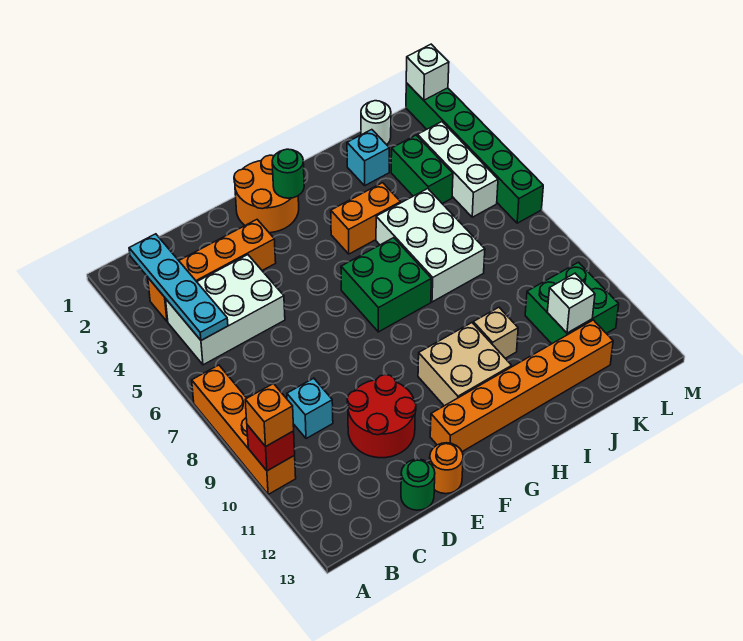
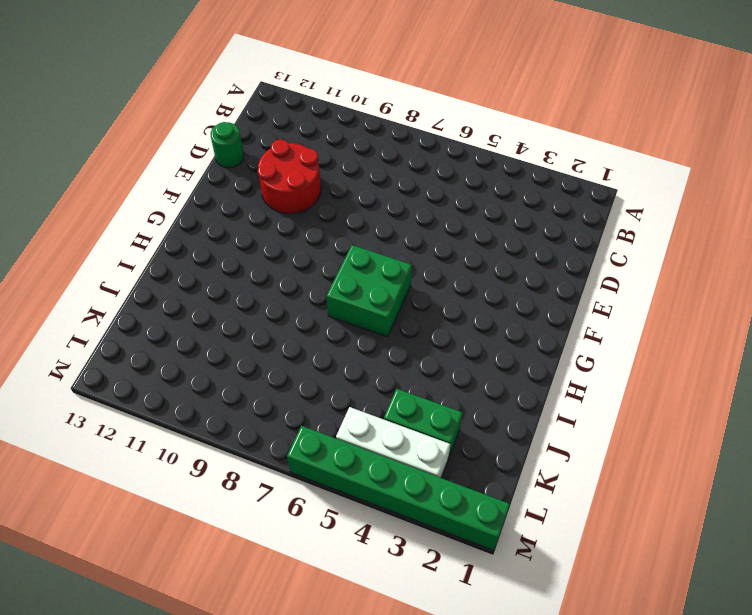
none -> orange brick A7:A10 level 1
none -> orange brick B3:E3 level 1
none -> white brick B4:D5 level 1

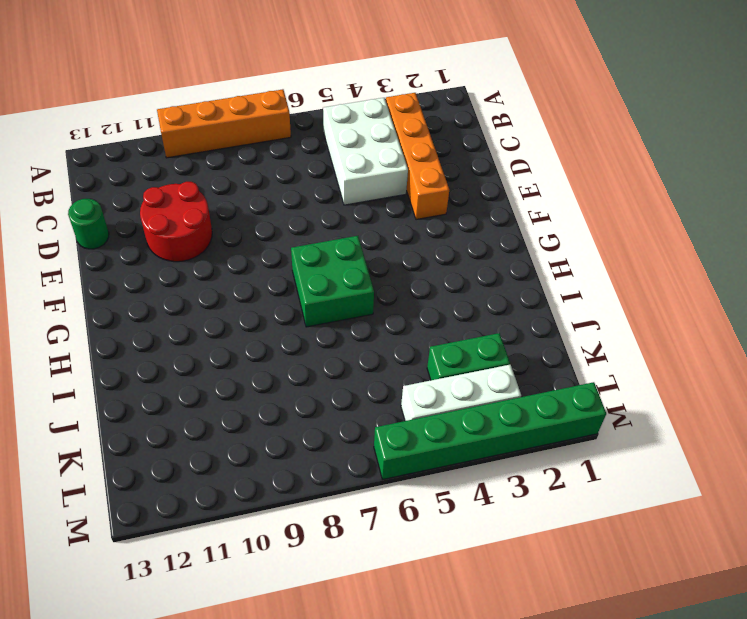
none -> cyan brick C9 level 1
none -> orange round brick E13 level 1
none -> orange round brick F1:G2 level 1

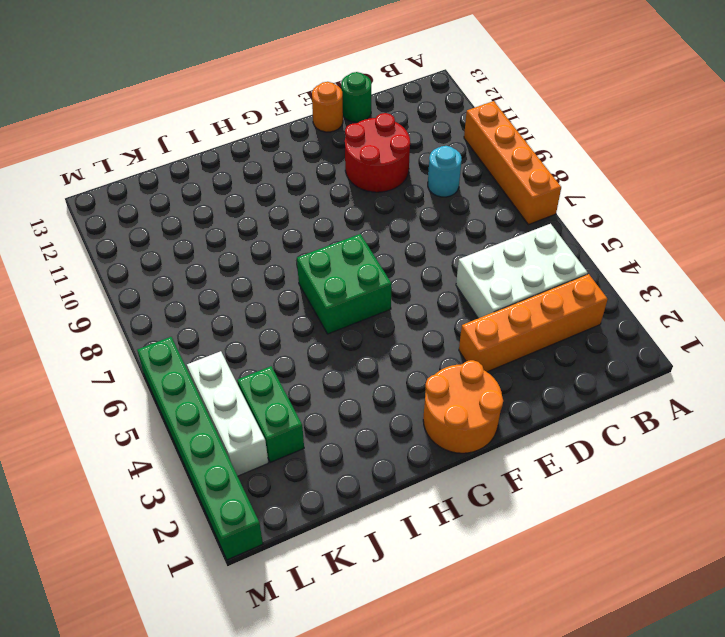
cyan round brick C9 level 1 -> cyan brick C9 level 1
none -> orange brick F12:K12 level 1
none -> tan brick G10:H11 level 1
none -> orange brick H4:I4 level 1

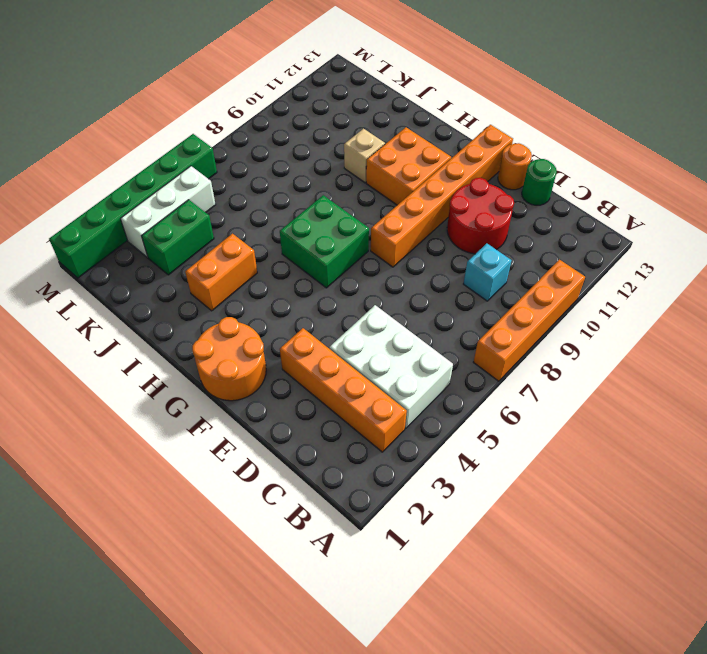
orange brick F8:F13 level 1 -> orange brick F12:K12 level 1
orange brick G10:H11 level 1 -> tan brick G10:H11 level 1
orange brick I3:I4 level 1 -> orange brick H4:I4 level 1
none -> white brick I5:J7 level 1
none -> cyan brick J2 level 1
none -> white round brick K1 level 1

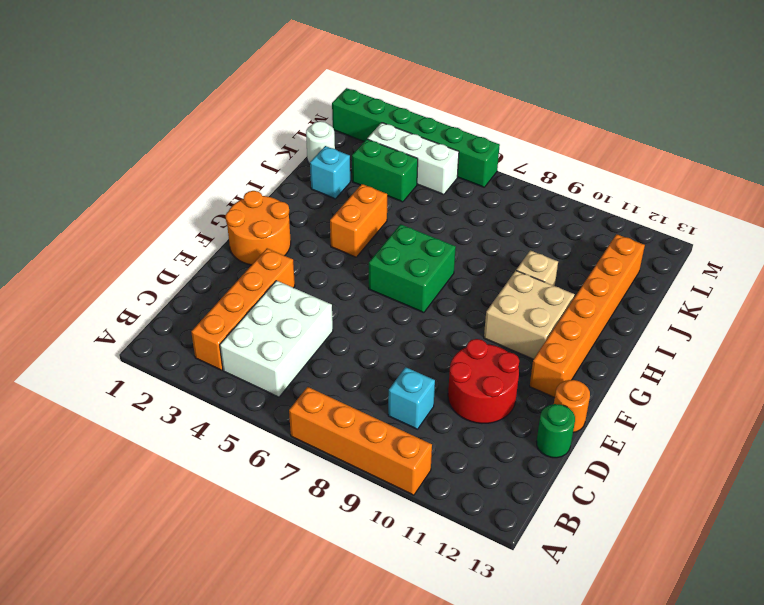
none -> white brick I5:J7 level 1
none -> green brick K10:L11 level 1
none -> red brick A10 level 2

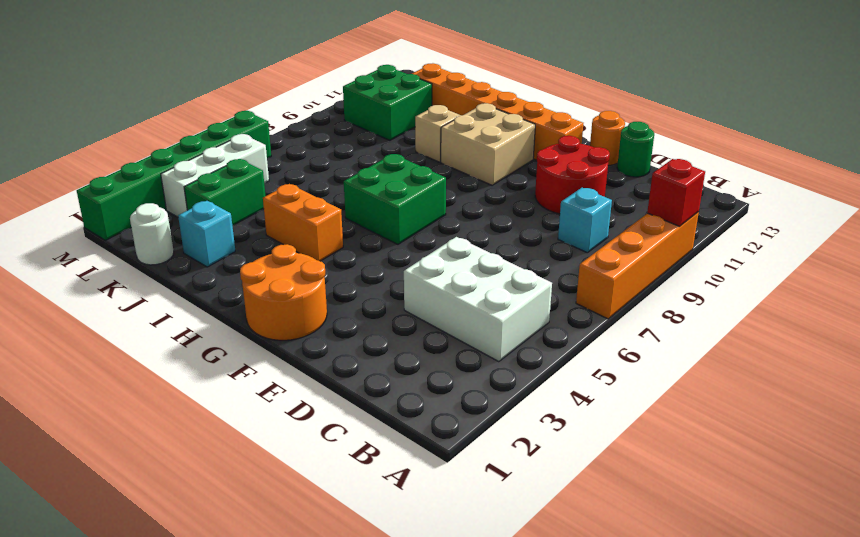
none -> orange brick B3:E3 level 1
none -> white brick I5:J7 level 1
none -> cyan plate B2:B5 level 2

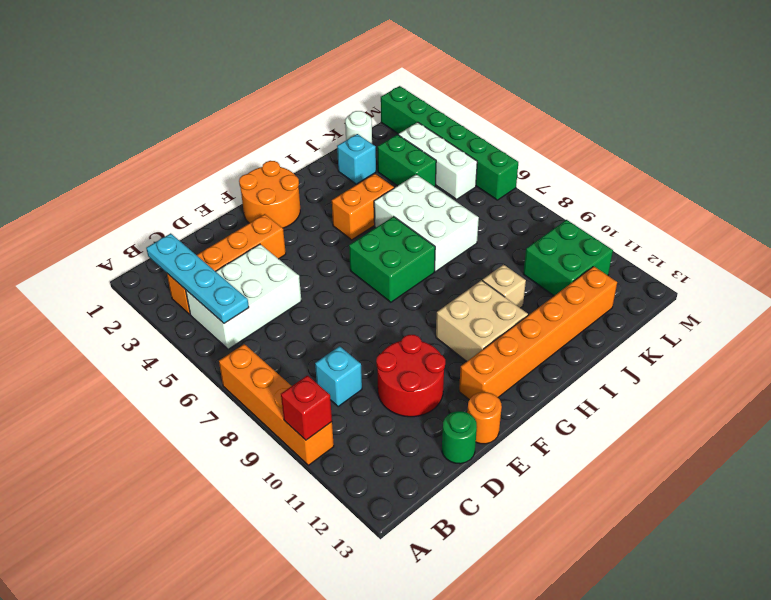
none -> green round brick G2 level 2
none -> white brick K11 level 2
none -> white brick M1 level 2

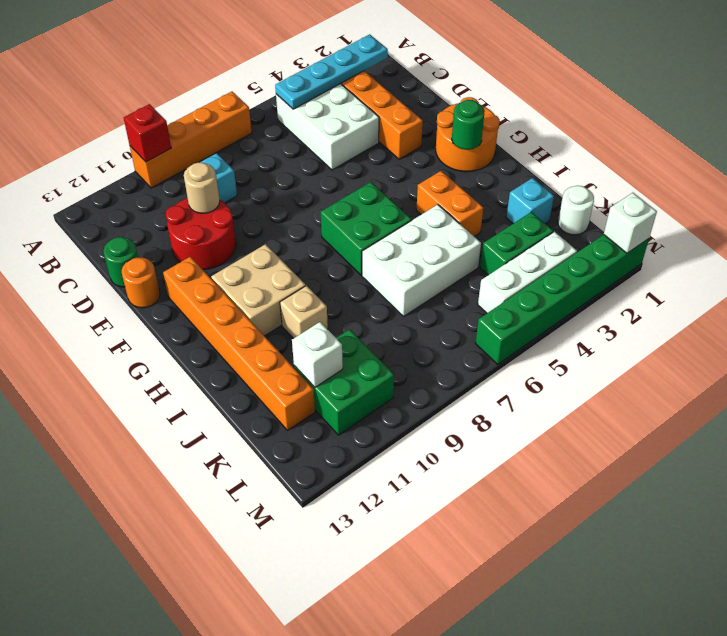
tan round brick D10 level 2 -> none
none -> orange brick A10 level 3

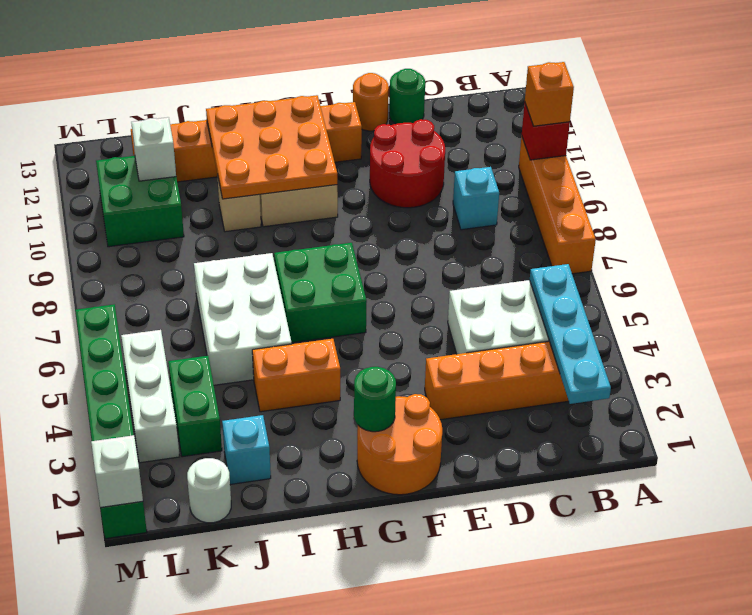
orange plate G10:I12 level 2 -> none

